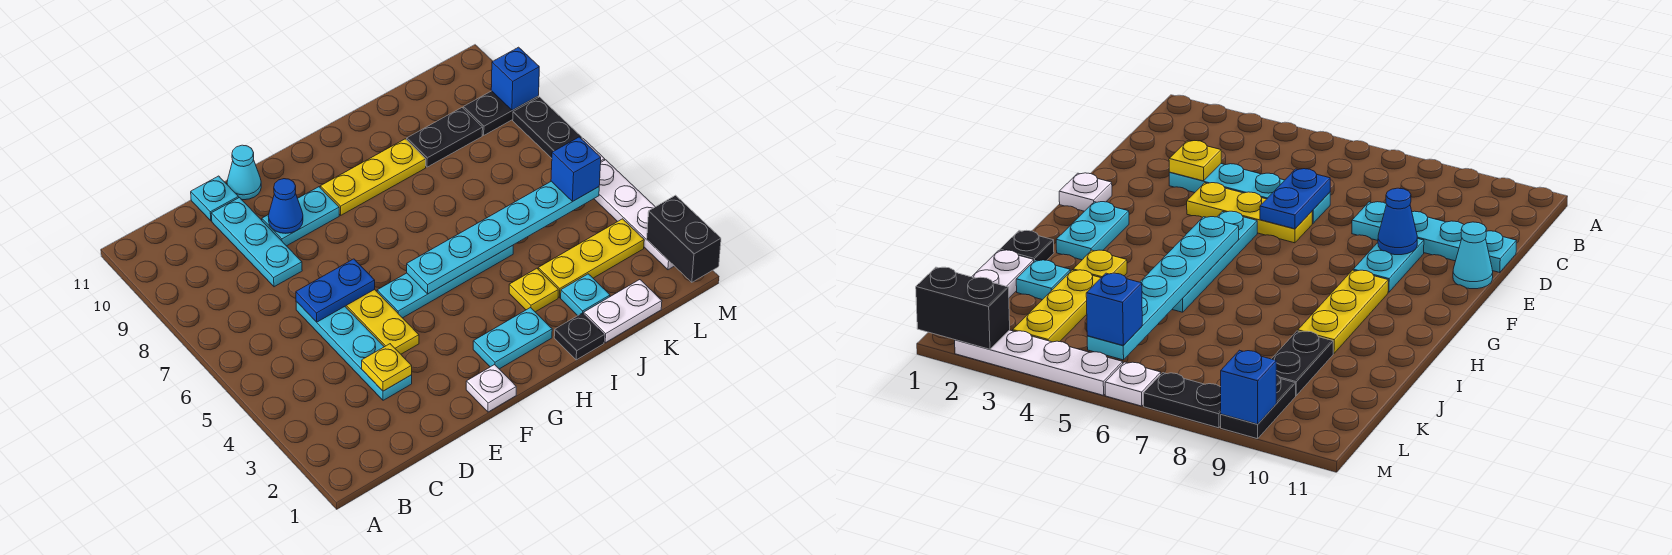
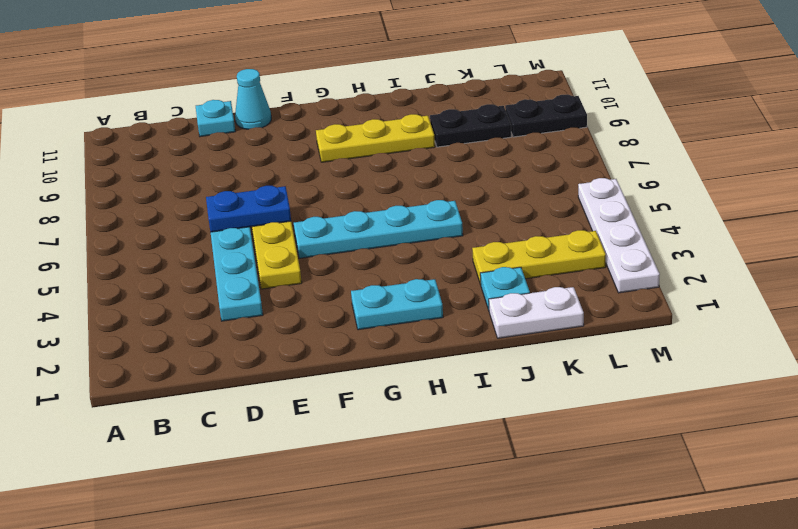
none -> cyan plate D8:D10 level 1
none -> cyan plate E9:F9 level 1
none -> white plate F1 level 1

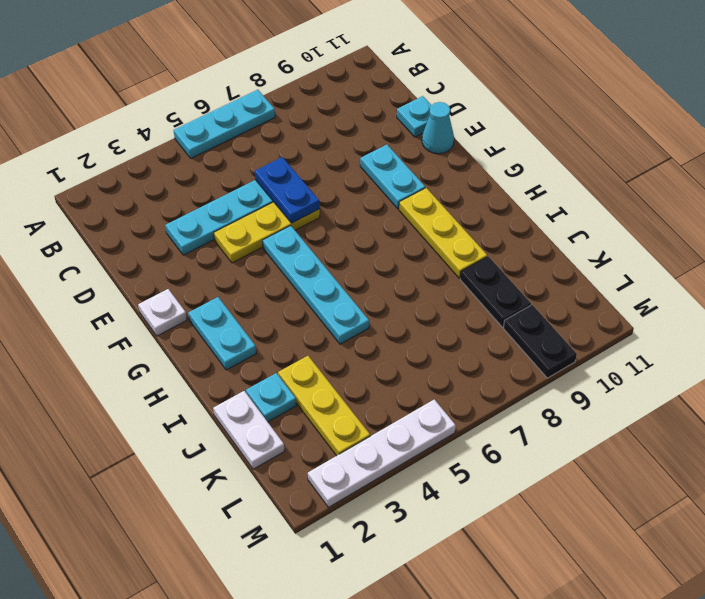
cyan plate A5:A7 level 1 -> cyan plate D8:D10 level 1
none -> black plate I1 level 1
none -> yellow plate I3 level 1
none -> white plate M6 level 1

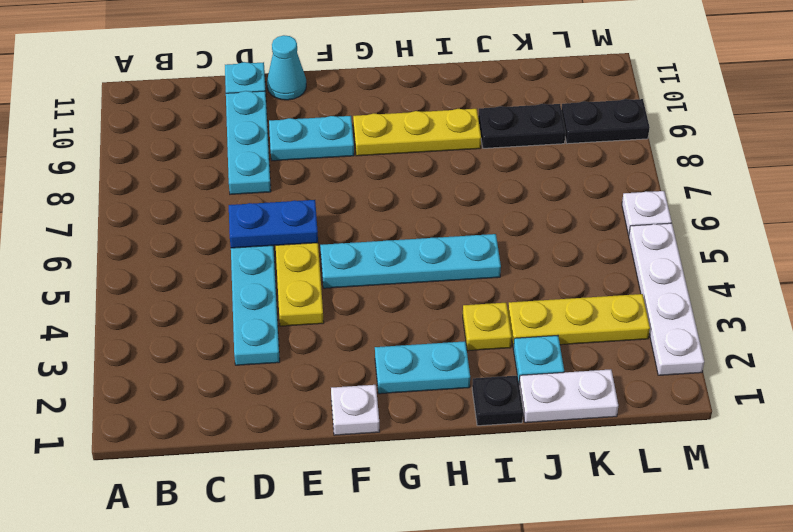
none -> black plate M7:M8 level 1
none -> yellow plate D3 level 2
none -> blue cone E9 level 2

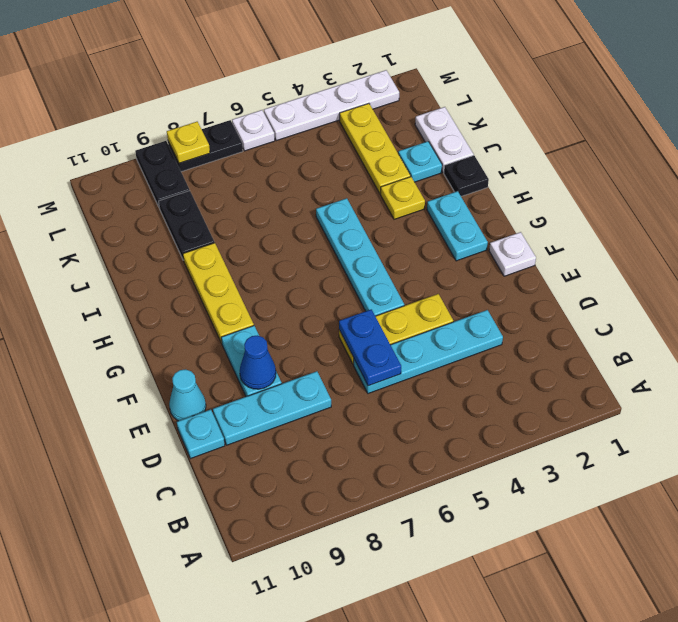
yellow plate M8 level 2 -> yellow plate D3 level 2
none -> cyan plate G5:L5 level 2
none -> black brick M1:M2 level 2
none -> blue brick M9 level 2

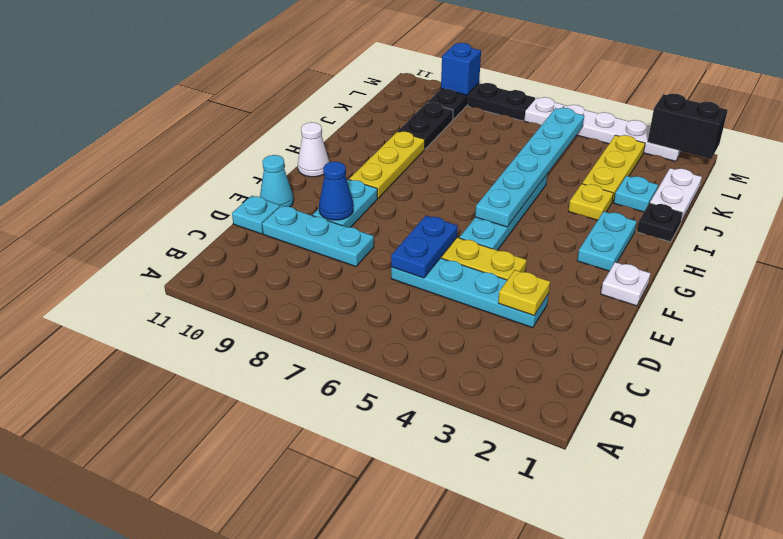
white cone G11 level 1 -> none
none -> blue brick L5 level 3

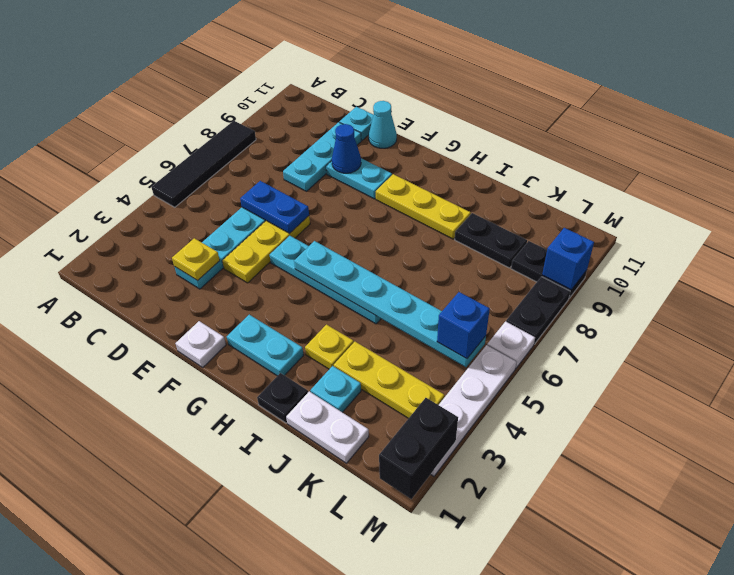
black tile A5:A8 level 1 -> none

